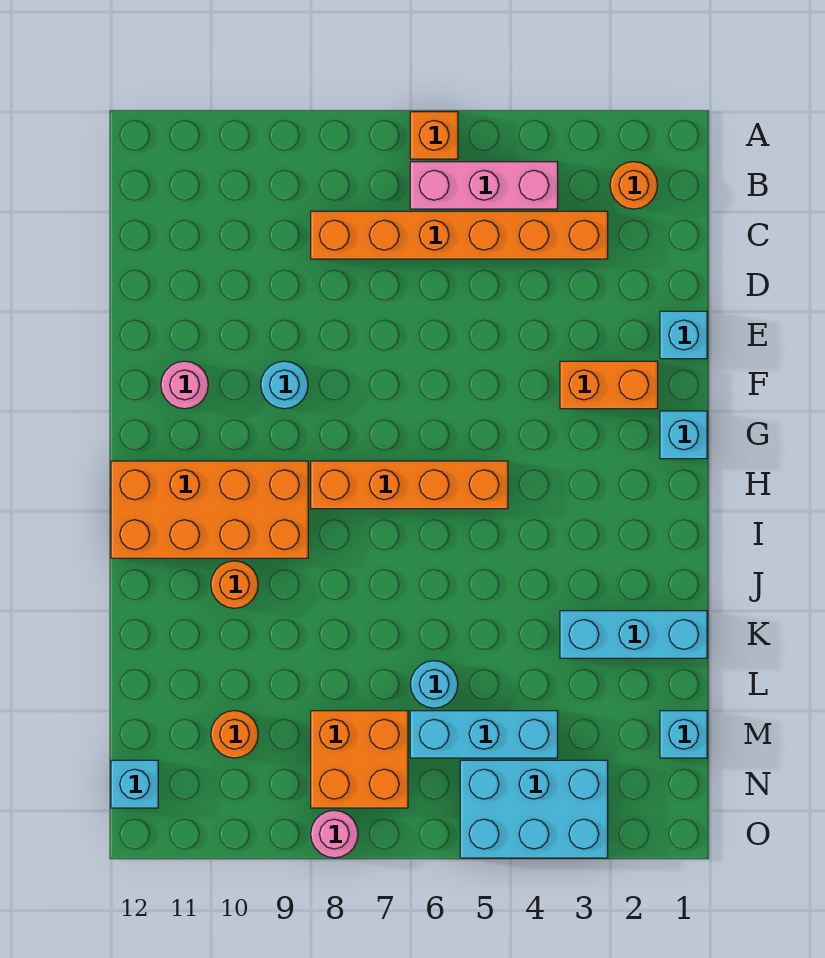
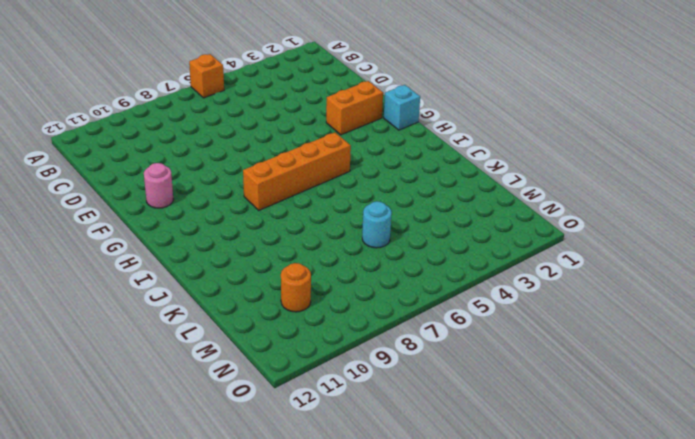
none -> orange round brick B2 level 1
none -> pink brick B4:B6 level 1
none -> orange brick C3:C8 level 1

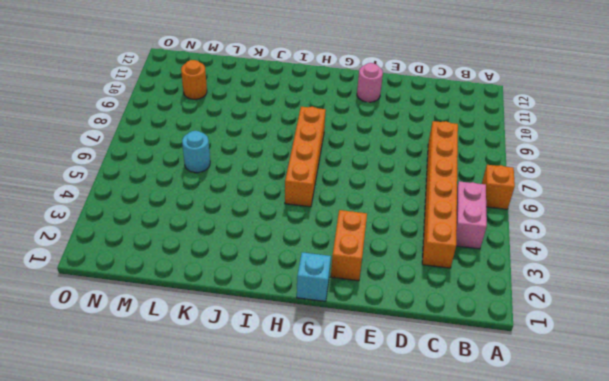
pink brick B4:B5 level 1 -> pink brick B4:B6 level 1
none -> orange round brick B2 level 1
none -> cyan brick E1 level 1
none -> cyan round brick F9 level 1

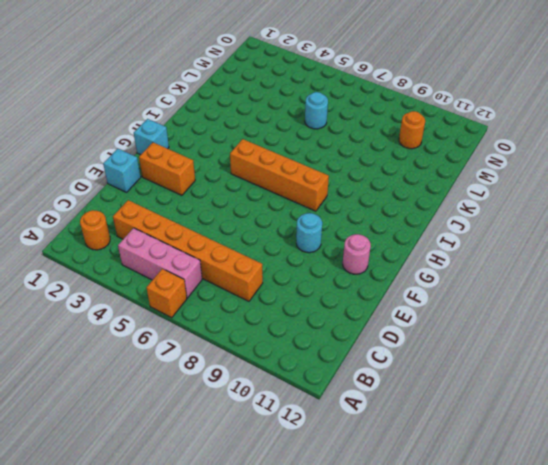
none -> orange brick H9:I12 level 1
none -> orange round brick J10 level 1
none -> cyan brick K1:K3 level 1

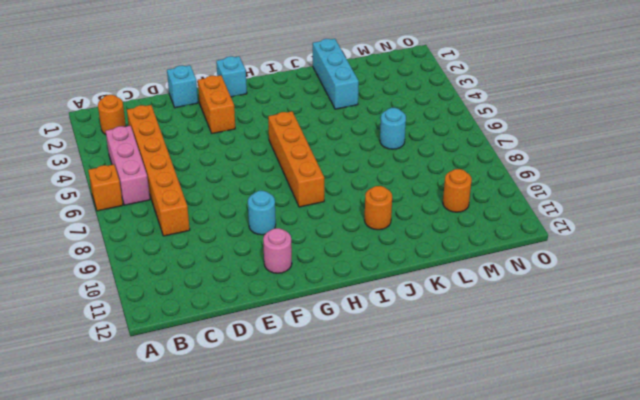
none -> orange brick H9:I12 level 1
none -> cyan brick M1 level 1
none -> cyan brick M4:M6 level 1

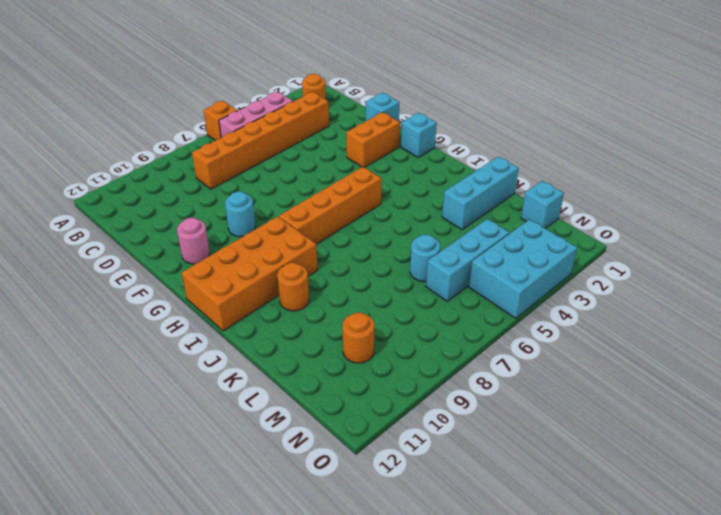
none -> orange brick M7:N8 level 1
none -> cyan brick N12 level 1
none -> pink round brick O8 level 1

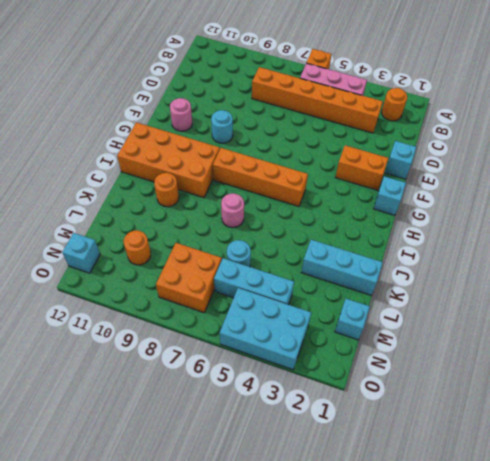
pink round brick J7 level 1 -> pink round brick O8 level 1

